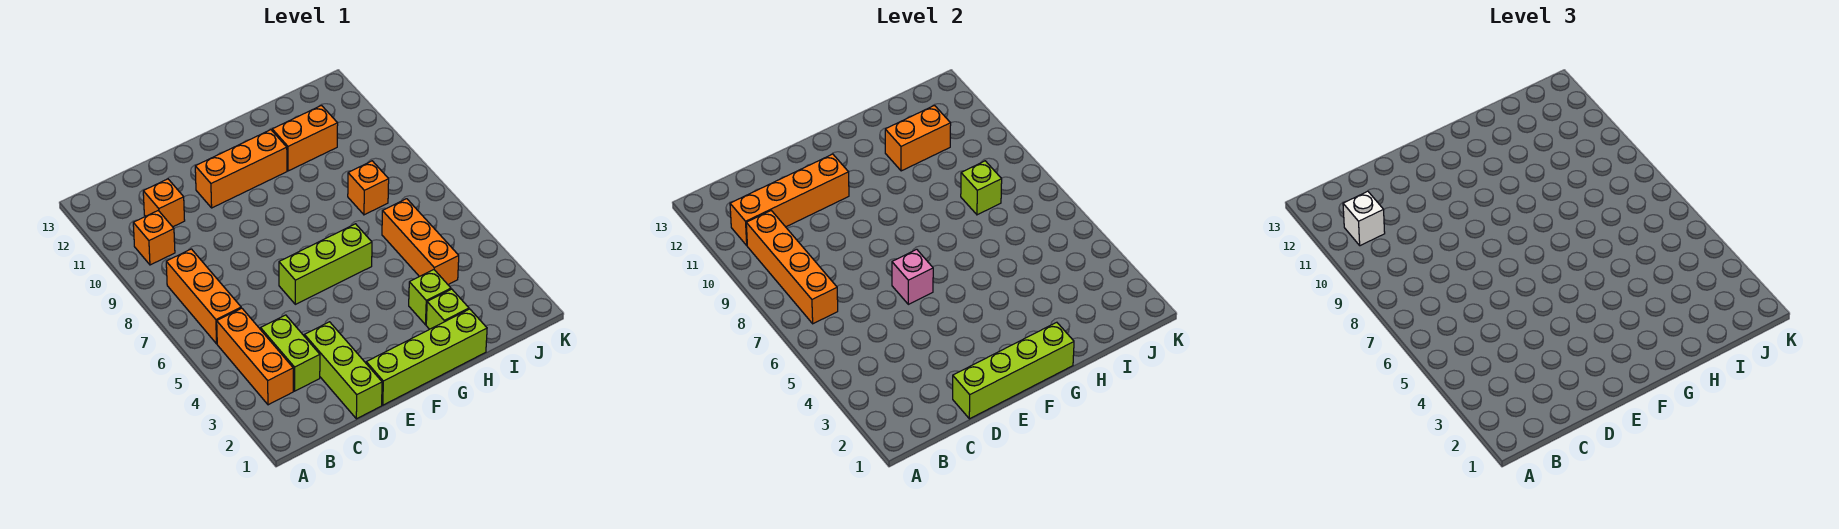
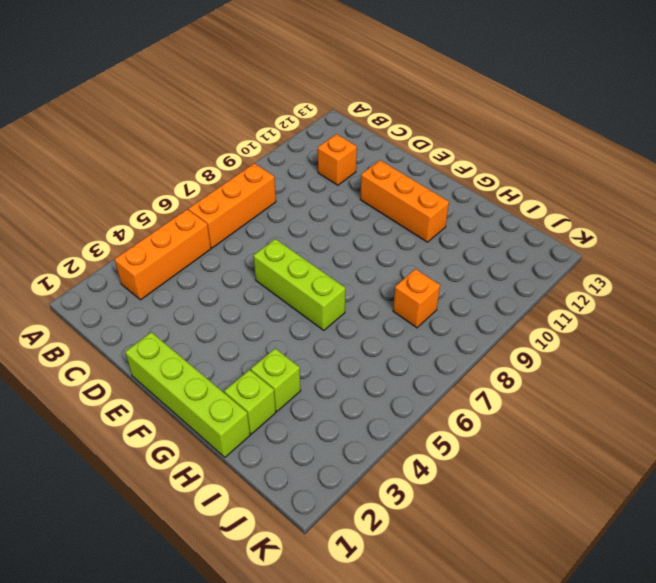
none -> orange brick B10 level 1
none -> lime brick C3:C4 level 1
none -> lime brick D1:D3 level 1

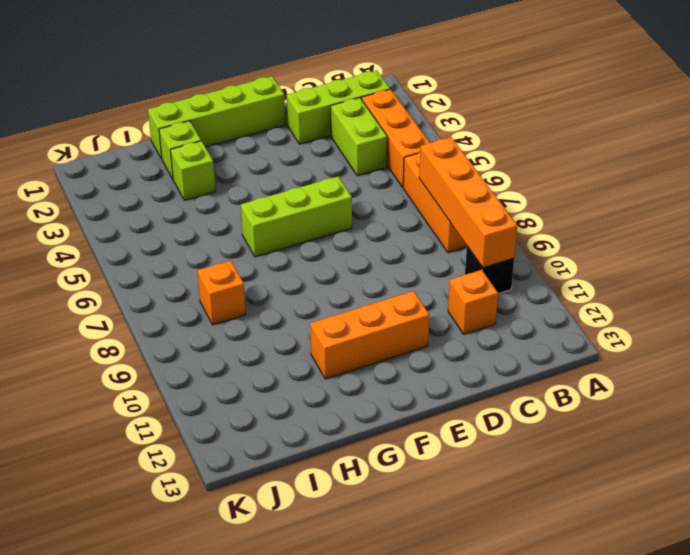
lime brick B2:D2 level 1 -> lime brick D1:D3 level 1
black brick B10 level 1 -> orange brick B10 level 1
none -> orange brick H11:I11 level 1
none -> orange brick I4:I6 level 1
none -> orange brick B11:E11 level 2

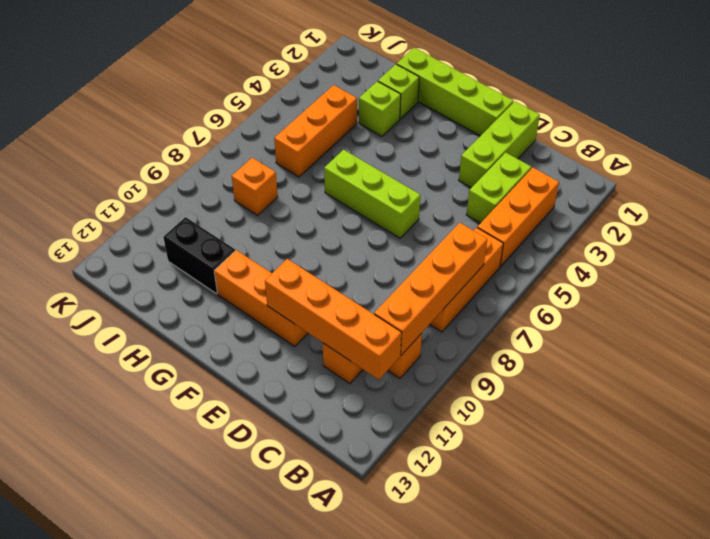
black brick H11:I11 level 1 -> orange brick H11:I11 level 1
none -> lime brick D1:G1 level 2
none -> pink brick E6 level 2
none -> orange brick H11:I11 level 2

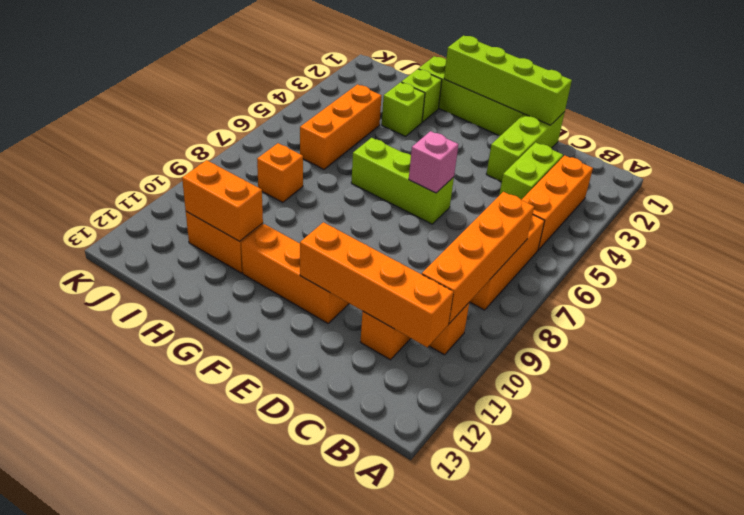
none -> lime brick I8 level 2
none -> white brick B11 level 3

